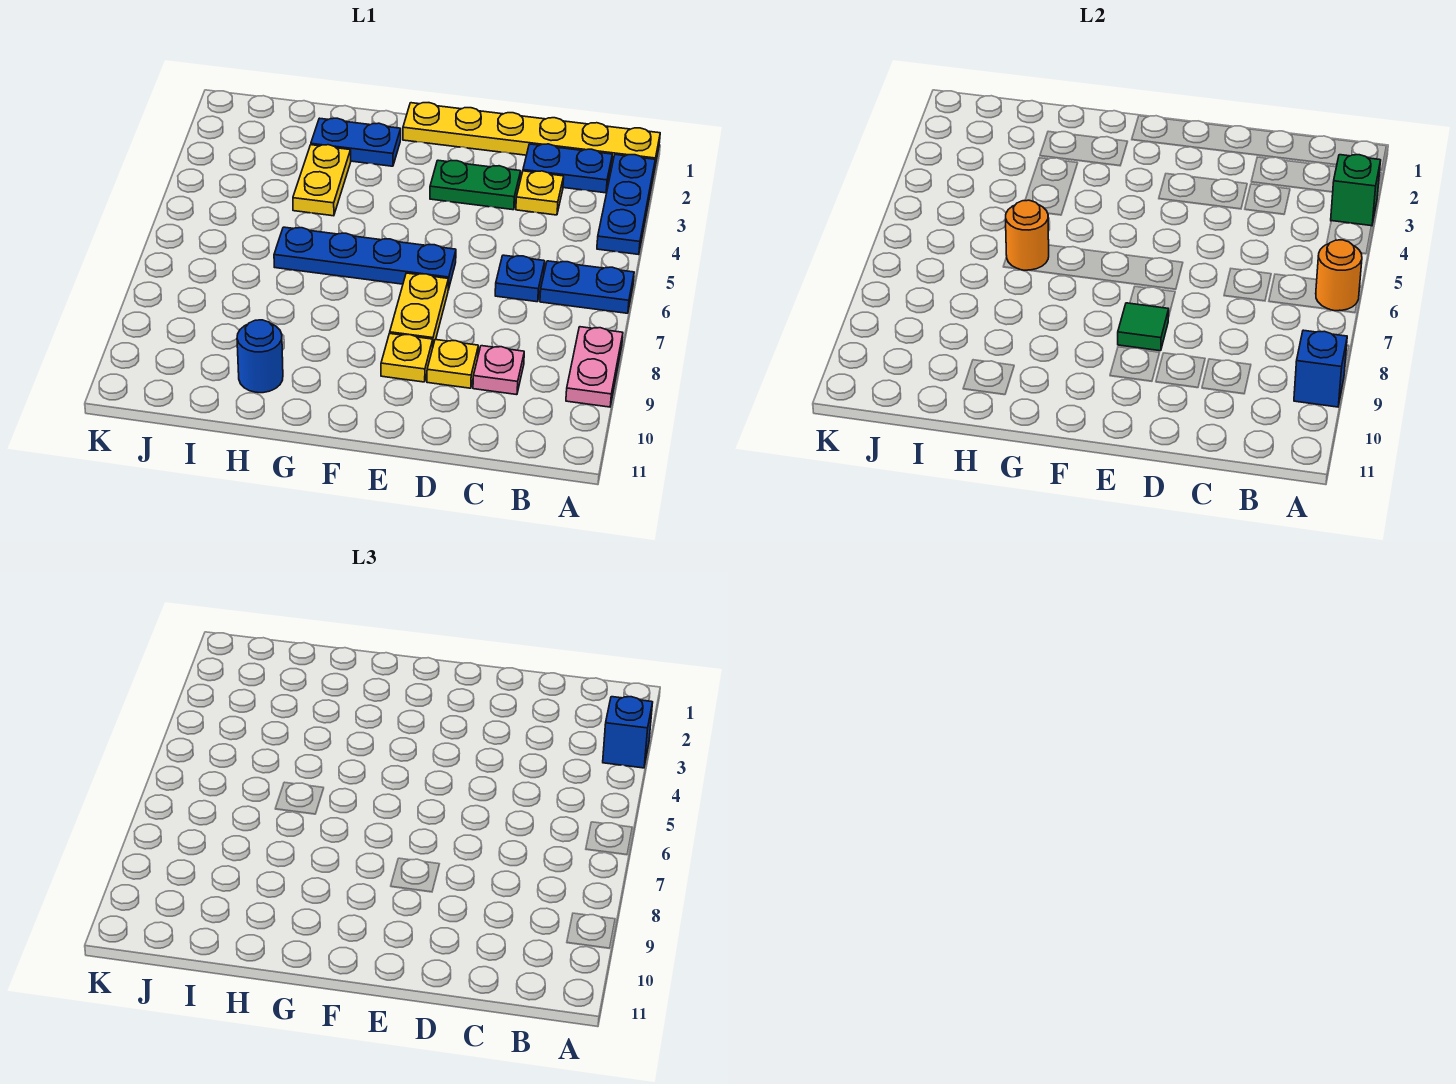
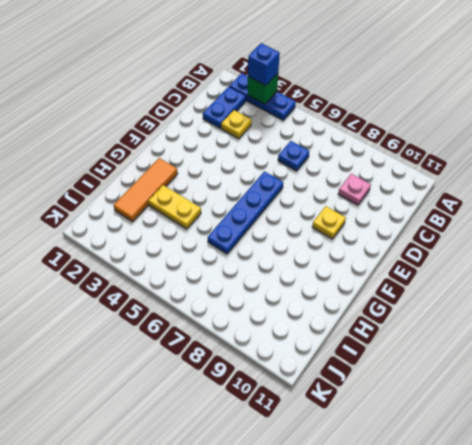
orange tile G2:I2 level 1 -> blue plate G2:H2 level 1
none -> yellow plate A1:F1 level 1
none -> blue plate A6:B6 level 1
none -> pink plate A8:A9 level 1

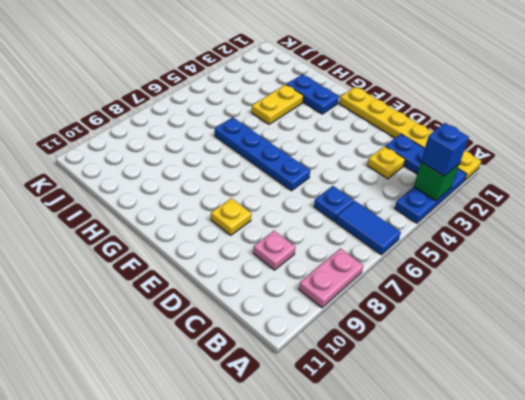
blue tile A6:B6 level 1 -> blue plate A6:B6 level 1
none -> green plate D3:E3 level 1
none -> yellow plate D9 level 1
none -> yellow plate E7:E8 level 1

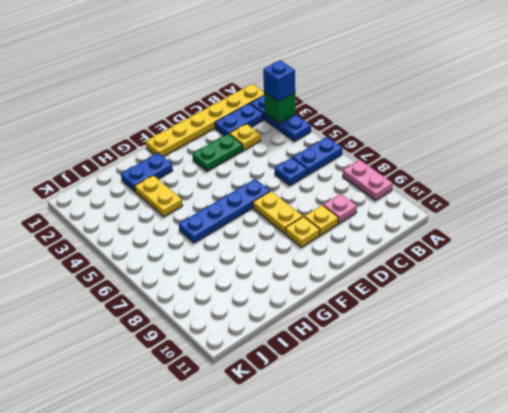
none -> blue round brick H10 level 1
none -> orange round brick A6 level 2
none -> blue brick A9 level 2

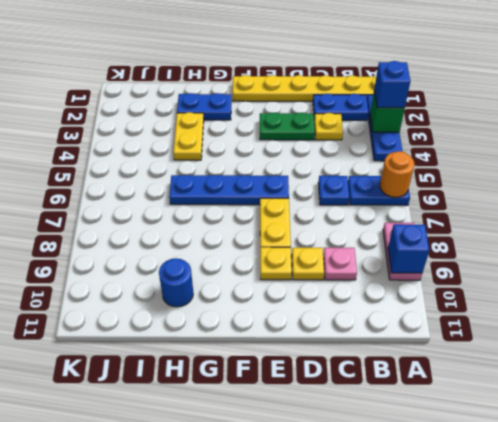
none -> green tile E8 level 2
none -> orange round brick H6 level 2

